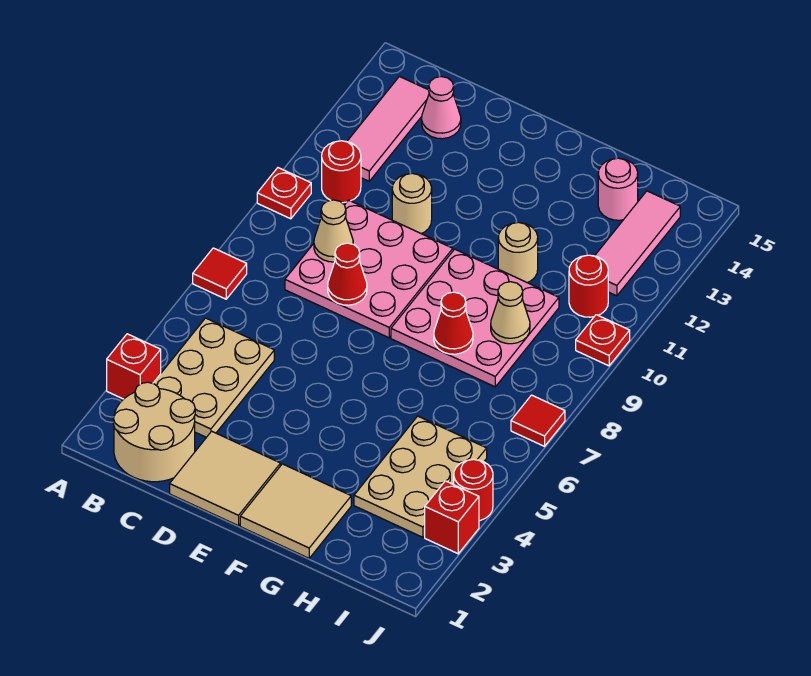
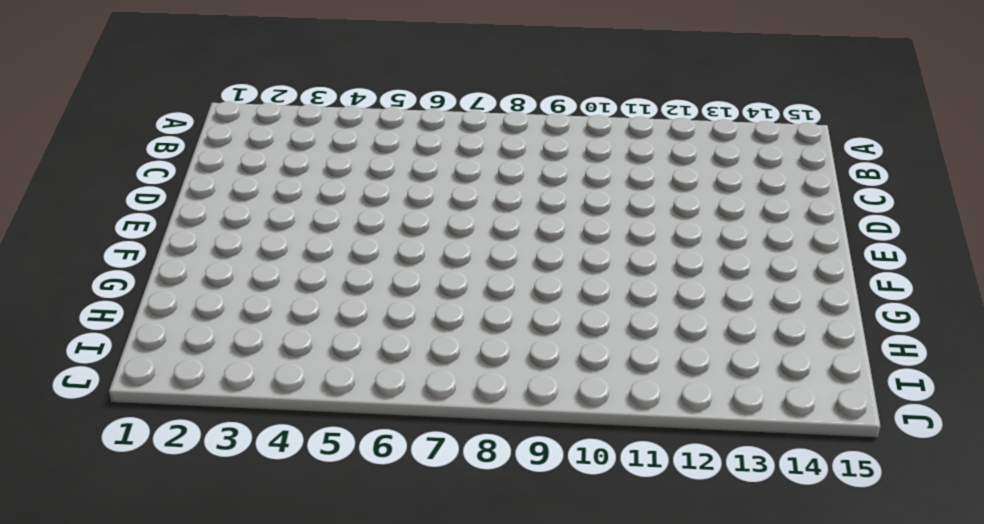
none -> red brick A3 level 1
none -> red tile A7 level 1
none -> red plate A10 level 1

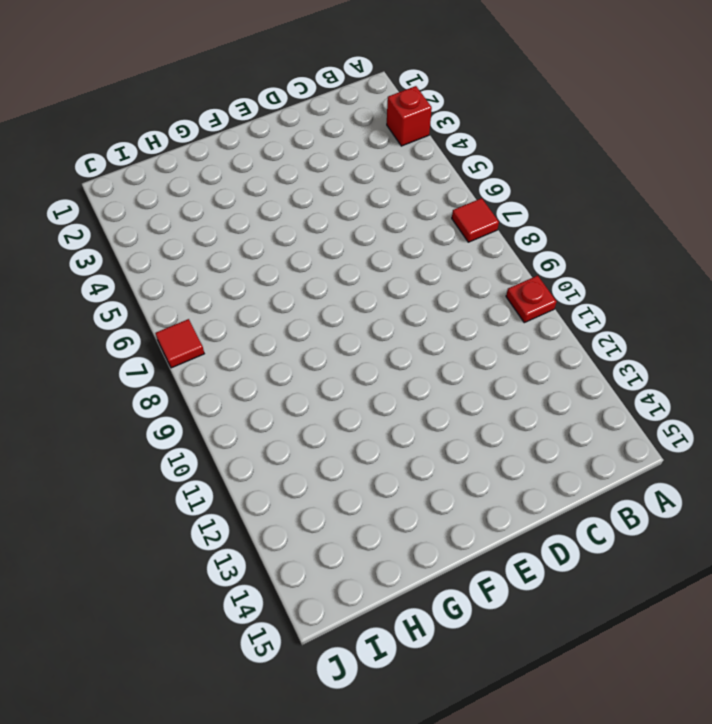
none -> tan round brick B1:C2 level 1
none -> tan plate B3:C5 level 1
none -> red round brick B11 level 1

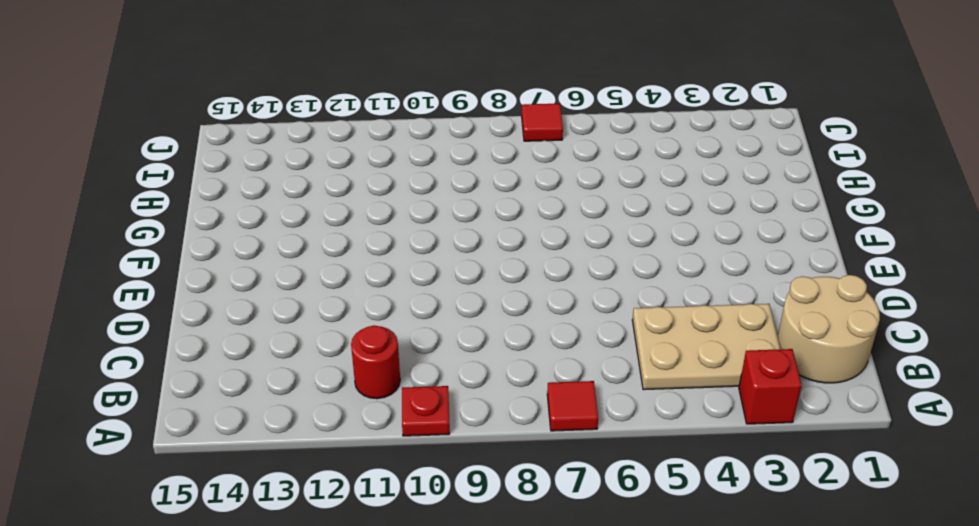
none -> pink tile B12:B14 level 1
none -> pink plate C8:E10 level 1
none -> pink cone C14 level 1

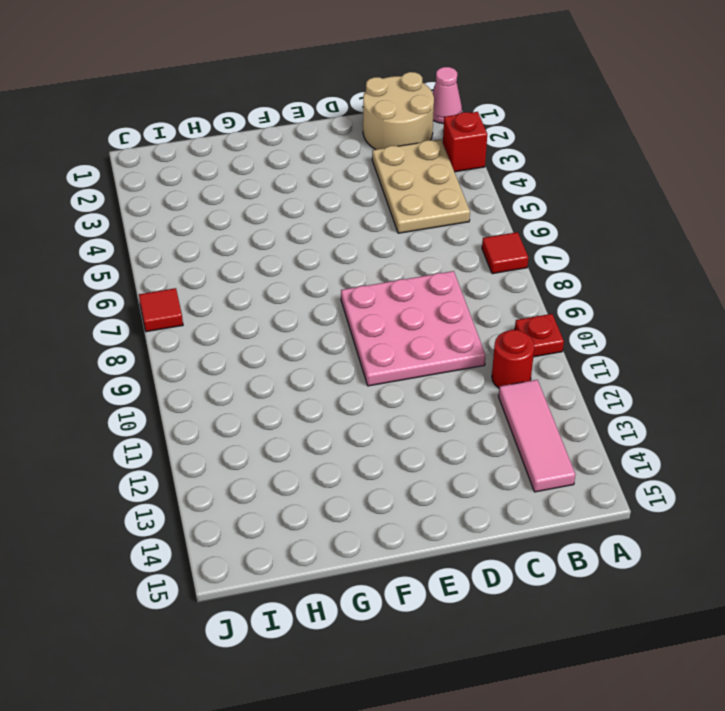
pink cone A1 level 1 -> pink cone C14 level 1
none -> tan tile D1:E2 level 1
none -> tan round brick D11 level 1
none -> tan tile F1:G2 level 1

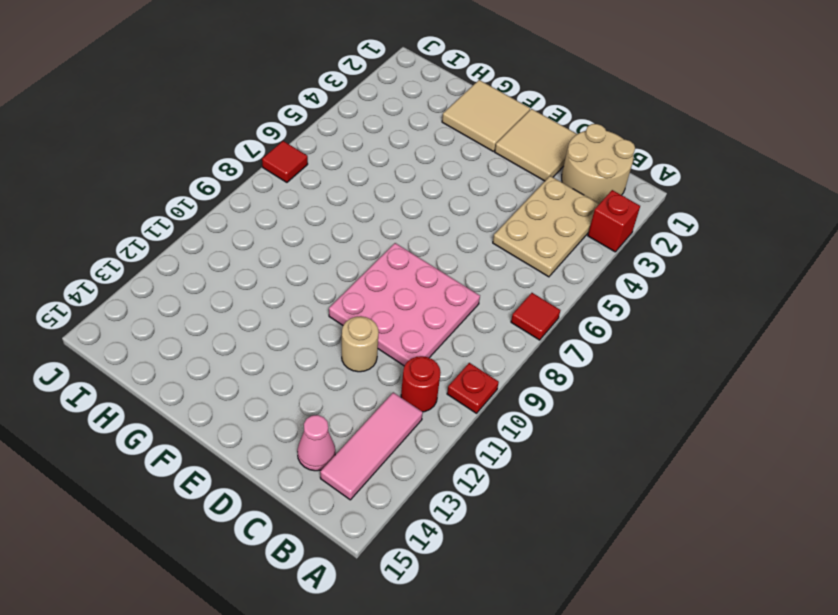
none -> pink plate F8:H10 level 1
none -> tan round brick G11 level 1
none -> tan plate H3:I5 level 1

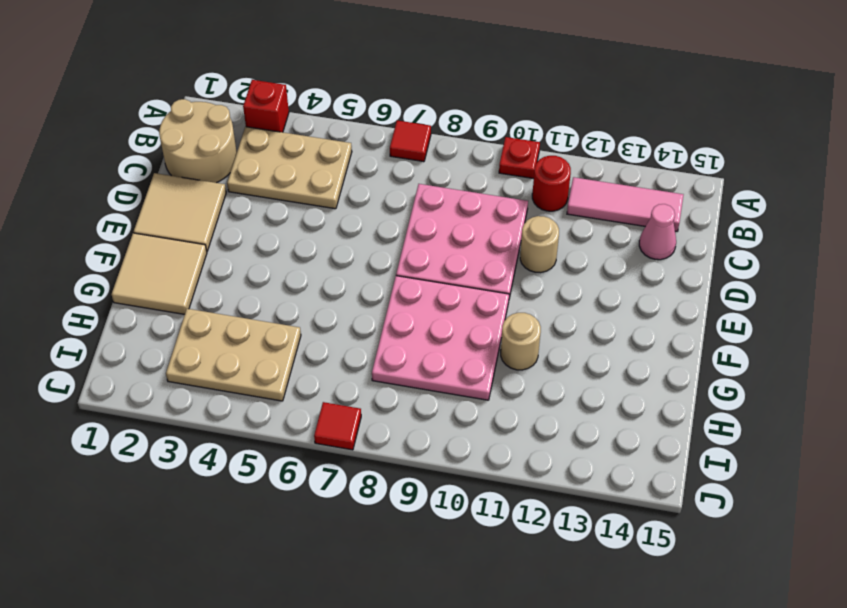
none -> pink round brick H14 level 1
none -> red round brick I11 level 1
none -> pink tile I12:I14 level 1

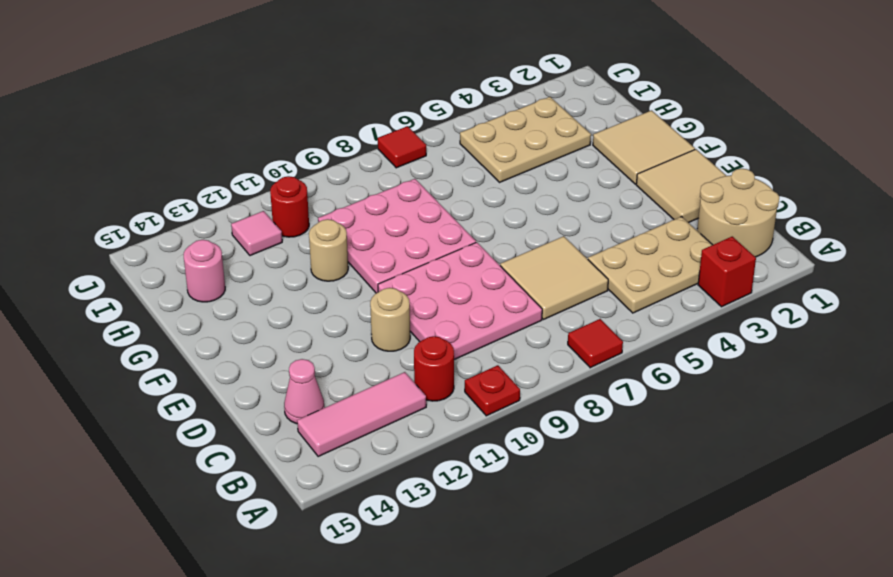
tan tile C6:D7 level 1 -> none
pink tile I12 level 1 -> pink tile I12:I14 level 1
none -> red brick J3 level 1
none -> red round brick J4 level 1
none -> red plate J10 level 1

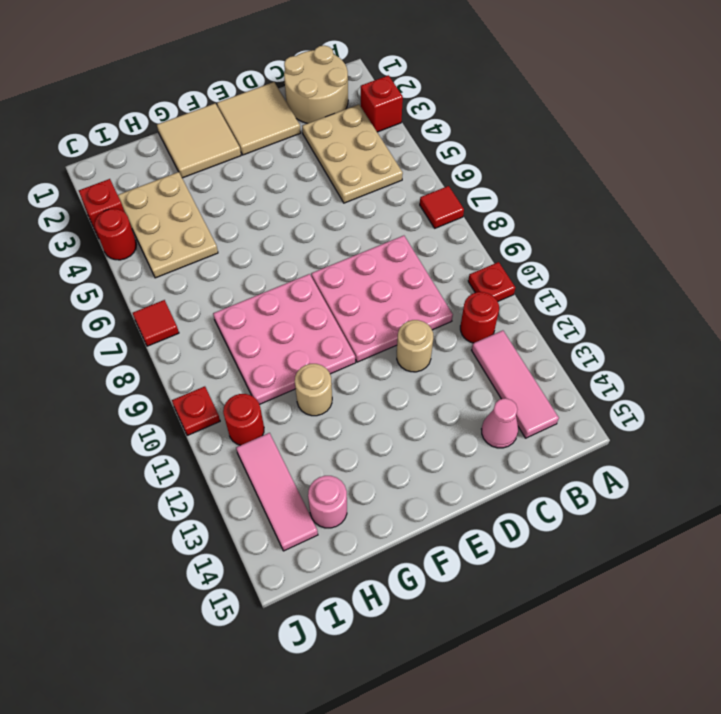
none -> tan cone C9 level 2
none -> red cone D8 level 2
none -> red cone G8 level 2

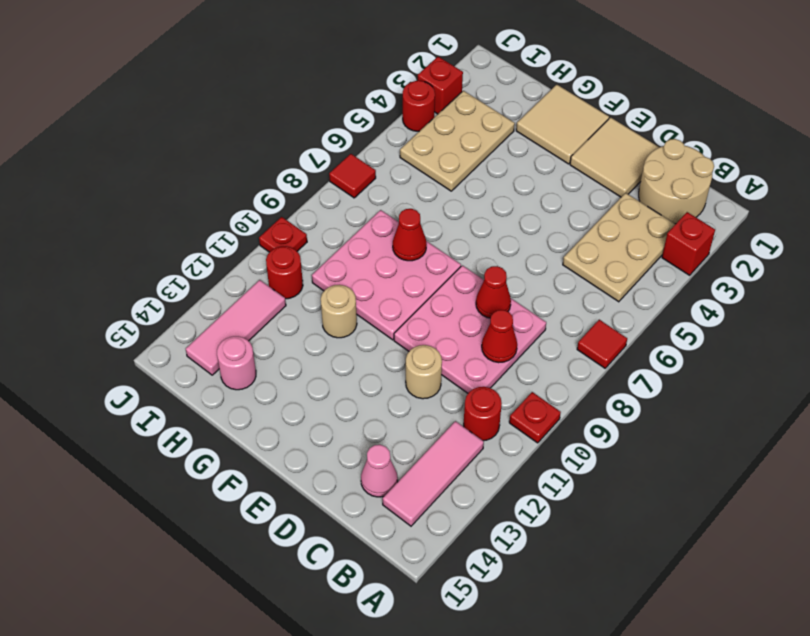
red cone C9 level 2 -> tan cone C9 level 2
none -> tan cone H9 level 2

